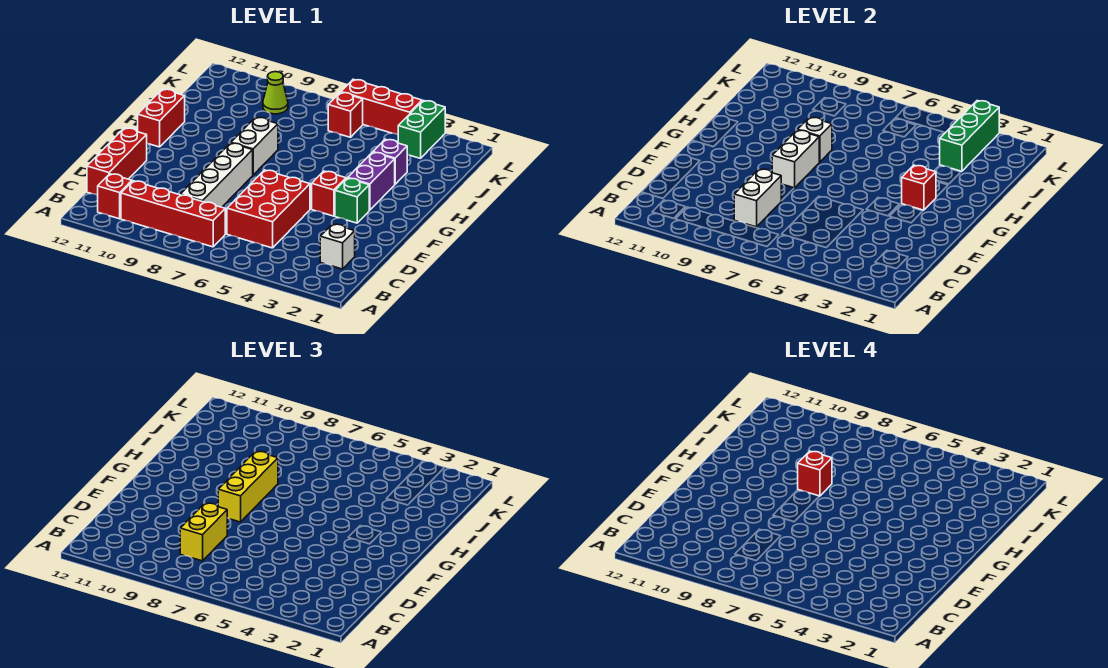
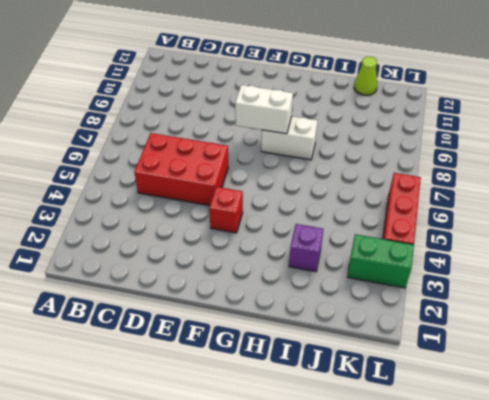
lime cone J12 level 1 -> lime cone K9 level 1
none -> red brick B7:B10 level 1
none -> red brick B11 level 1
none -> white brick C2 level 1

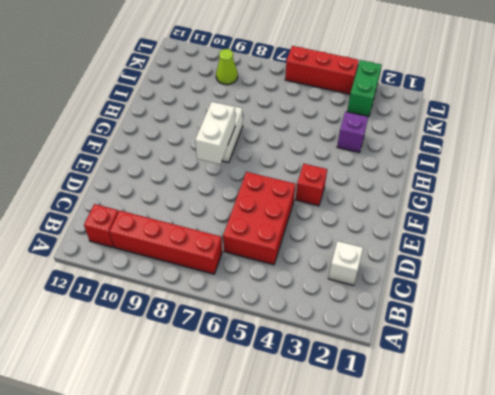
none -> white brick C8:F8 level 1
none -> red brick C12:E12 level 1
none -> green brick F3 level 1

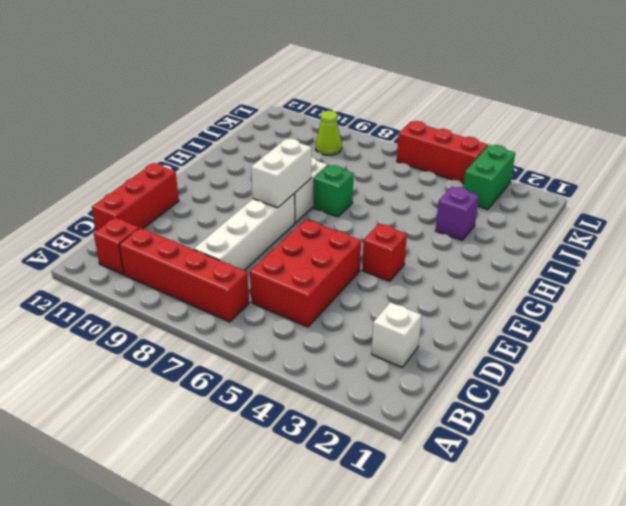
green brick H7 level 1 -> green brick F3 level 1
none -> purple brick G3:H3 level 1
none -> red brick G12:H12 level 1
none -> red brick K6 level 1

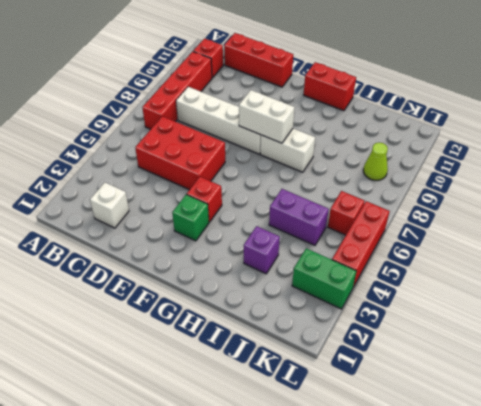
purple brick I5:J5 level 1 -> purple brick G3:H3 level 1
none -> white brick C8:D8 level 2
none -> red brick G3 level 2
none -> white brick H8 level 2

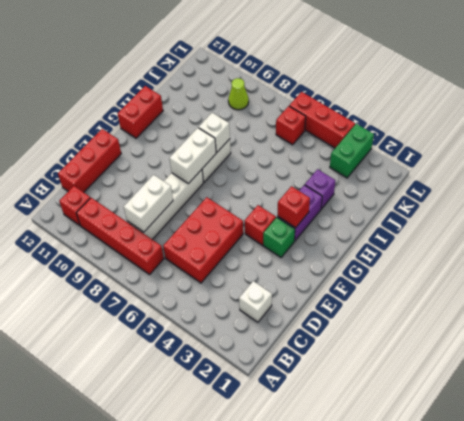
none -> green brick J3:L3 level 2
none -> yellow brick C8:D8 level 3
none -> yellow brick F8:H8 level 3

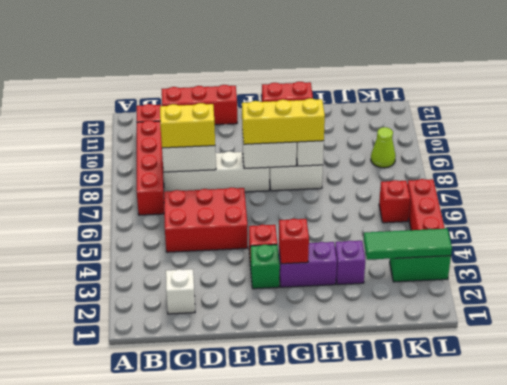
green tile J3:L3 level 2 -> green brick J3:L3 level 2
none -> red brick H8 level 4

